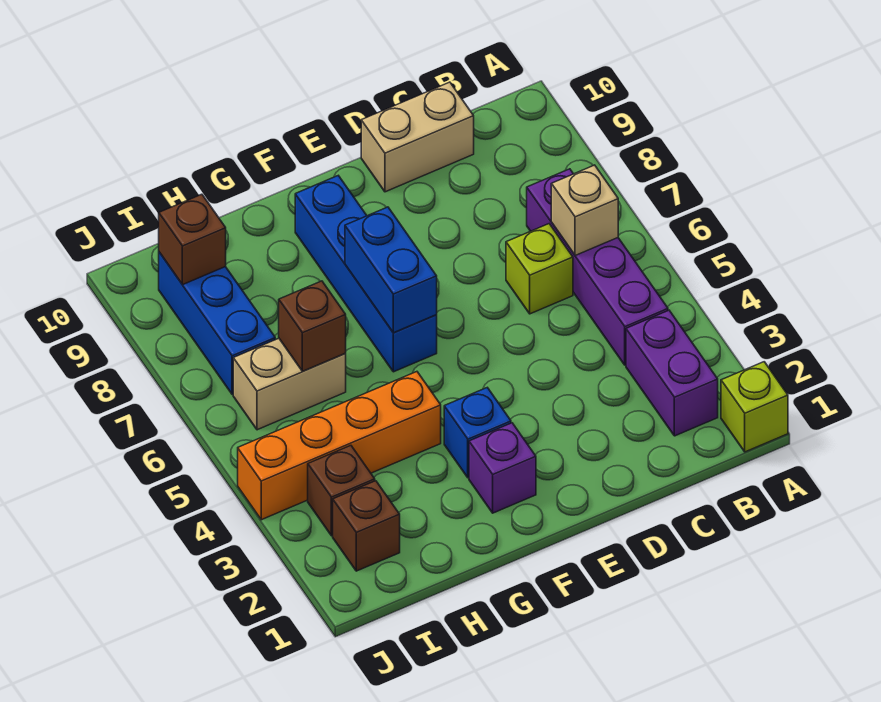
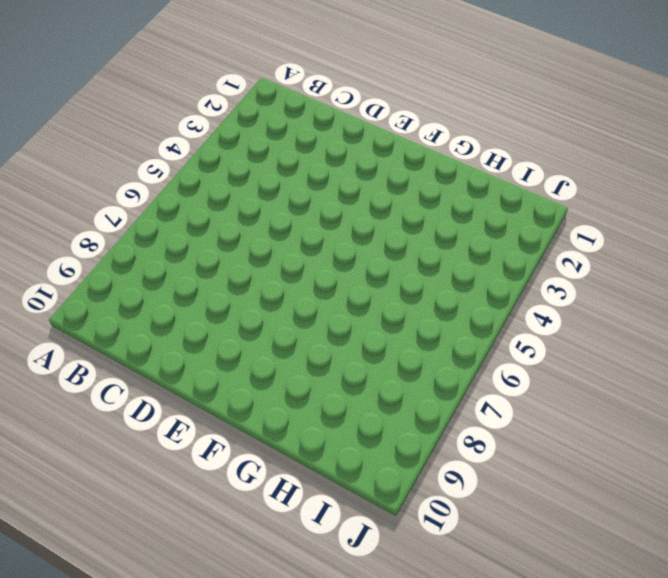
none -> lime brick A1 level 1
none -> purple brick B2:B3 level 1
none -> purple brick B4:B7 level 1

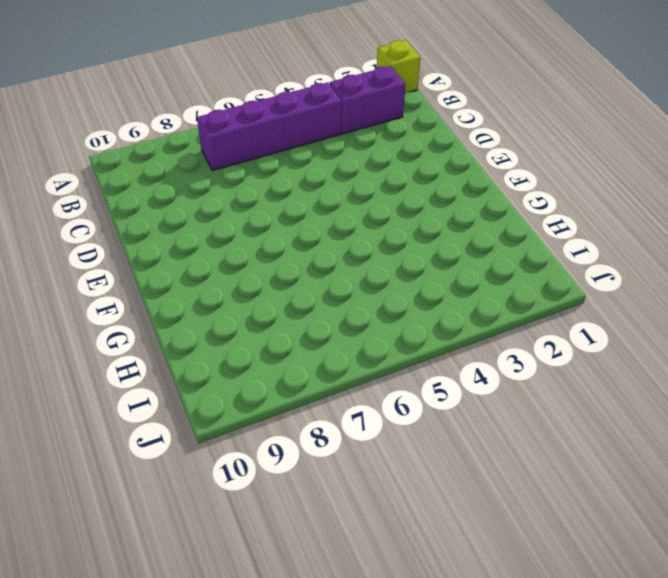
none -> lime brick C6 level 1
none -> tan brick C10:D10 level 1
none -> purple brick F2 level 1

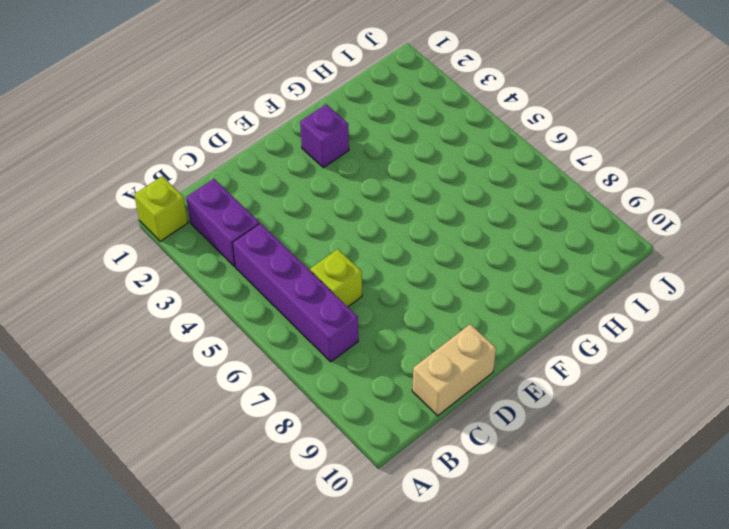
none -> blue brick F3 level 1
none -> blue brick F6:F9 level 1
none -> orange brick G4:J4 level 1

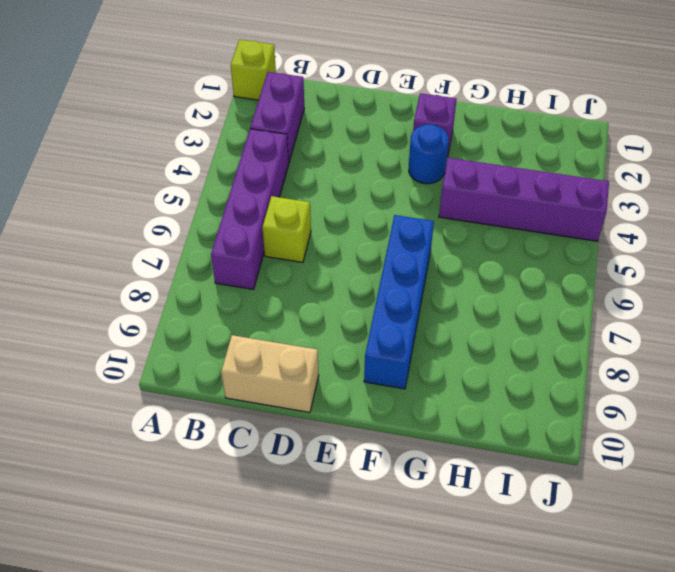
blue round brick F3 level 1 -> blue brick F3 level 1
purple brick G4:J4 level 1 -> orange brick G4:J4 level 1
none -> tan brick H6:I6 level 1
none -> brown brick I2 level 1
none -> brown brick I3 level 1

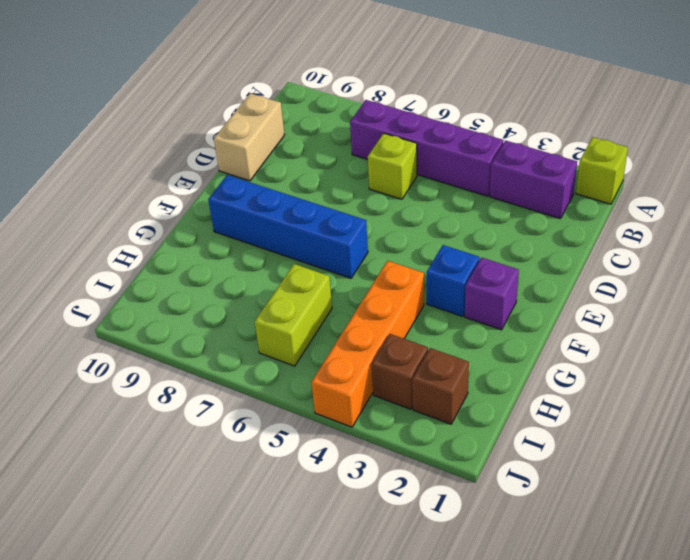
lime brick H6:I6 level 1 -> tan brick H6:I6 level 1
none -> blue brick I7:I9 level 1
none -> tan brick B6 level 2
none -> blue brick F6:F7 level 2

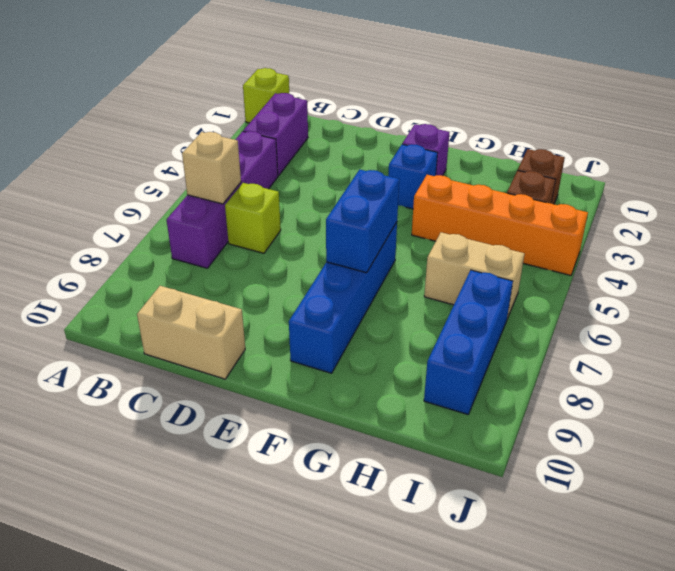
none -> brown brick H6 level 2
none -> brown brick I9 level 2

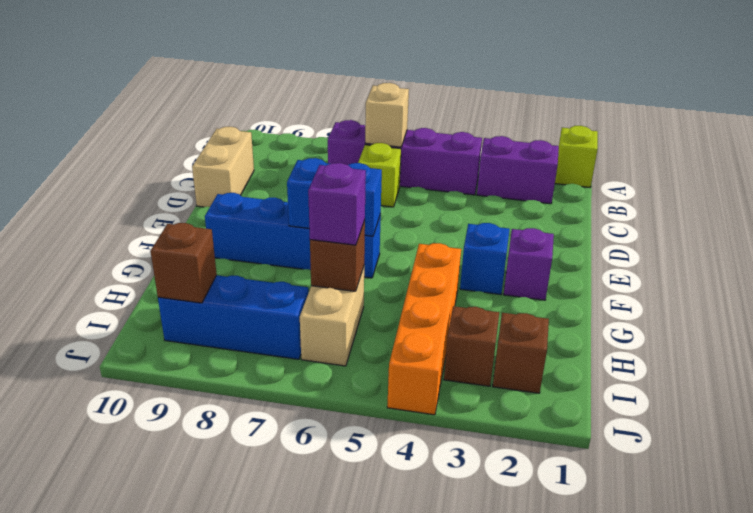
purple brick H6 level 3 -> none

